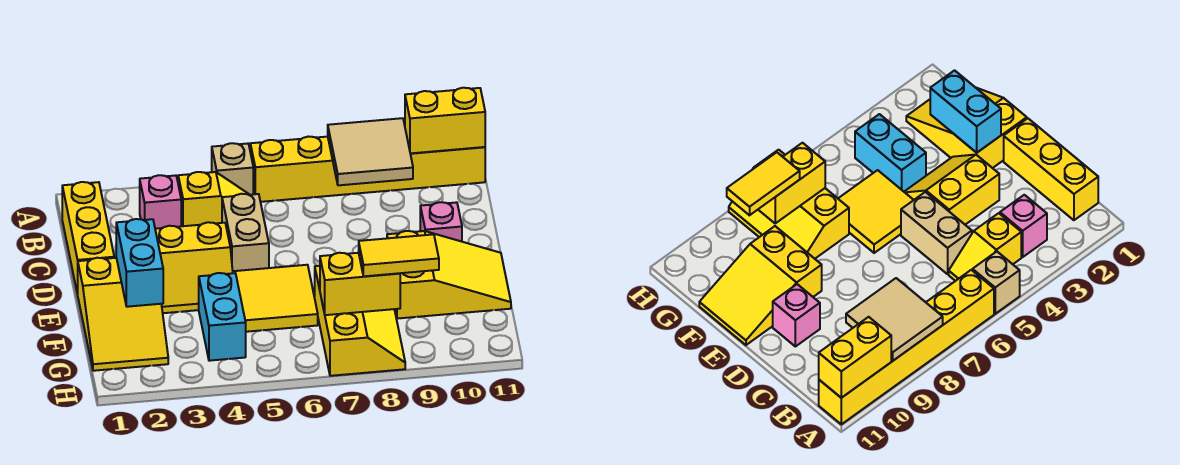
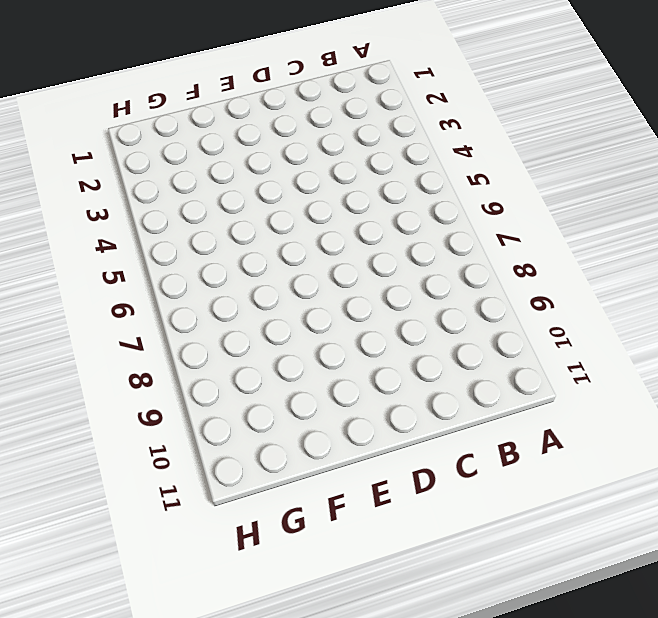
none -> tan brick A5 level 1
none -> yellow brick A6:A11 level 1
none -> yellow brick B1:D1 level 1

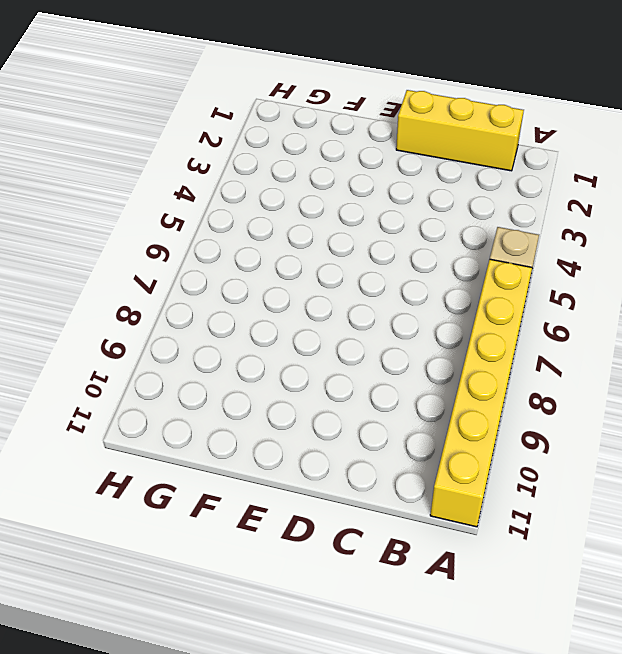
none -> pink brick B3 level 1
none -> yellow slope B4:B5 level 1 top 4
none -> tan brick C5:D5 level 1

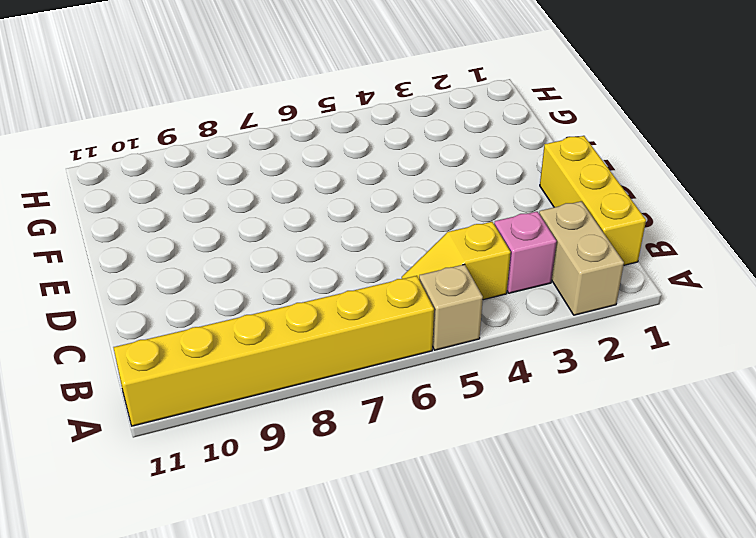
tan brick A2:B2 level 1 -> tan brick C5:D5 level 1
none -> yellow slope D3:E4 level 1 top D
none -> pink brick D10 level 1
none -> yellow slope E1:G2 level 1 top E

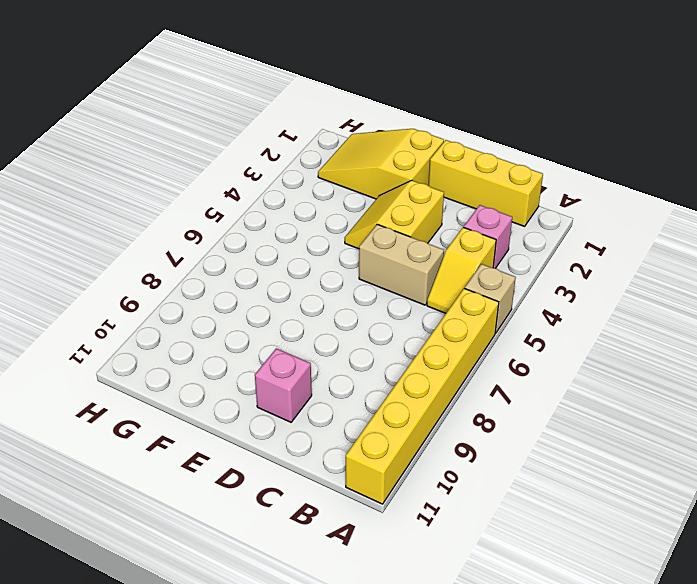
none -> yellow tile E5:F6 level 1
none -> yellow slope E9:F11 level 1 top 9
none -> cyan brick F4:G4 level 1

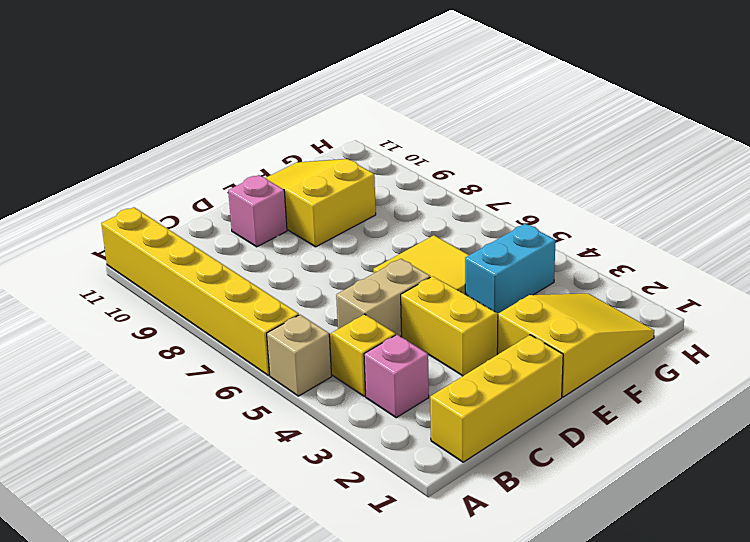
none -> yellow slope F7:H8 level 1 top 7
none -> tan tile A8:B9 level 2
none -> yellow brick A10:A11 level 2

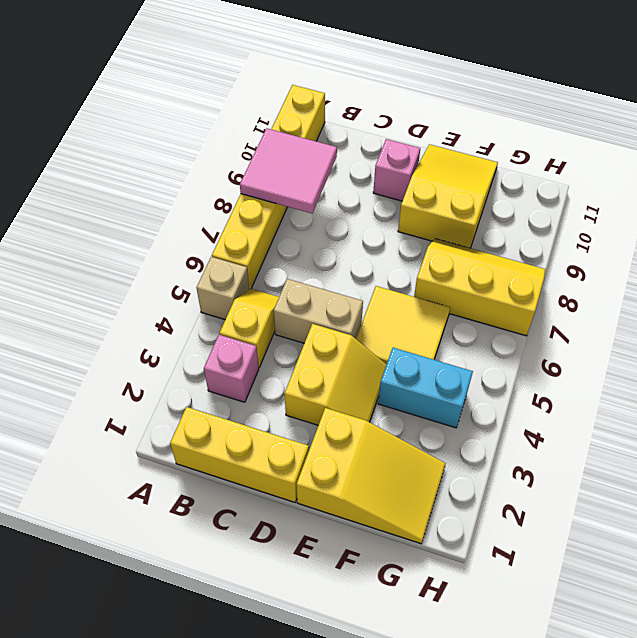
pink tile A8:B9 level 2 -> tan tile A8:B9 level 2
none -> yellow brick A10:A11 level 2
none -> cyan brick E2:F2 level 2
none -> yellow brick G7:G8 level 2

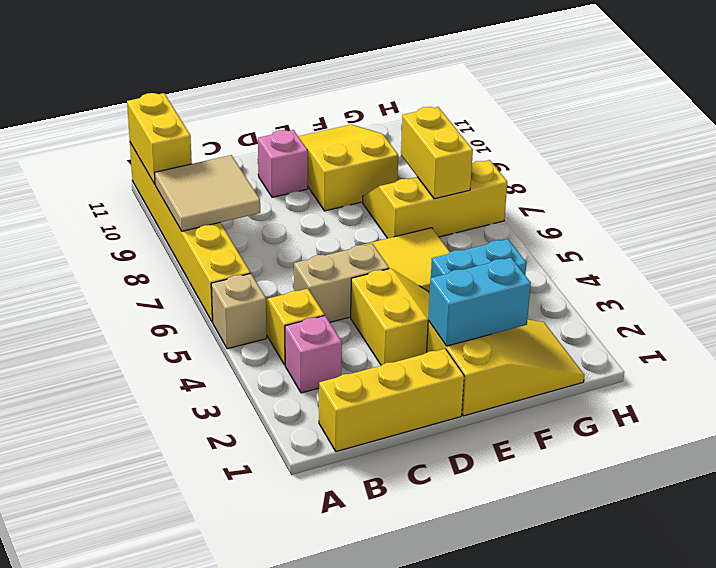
none -> yellow tile G8:G9 level 3

